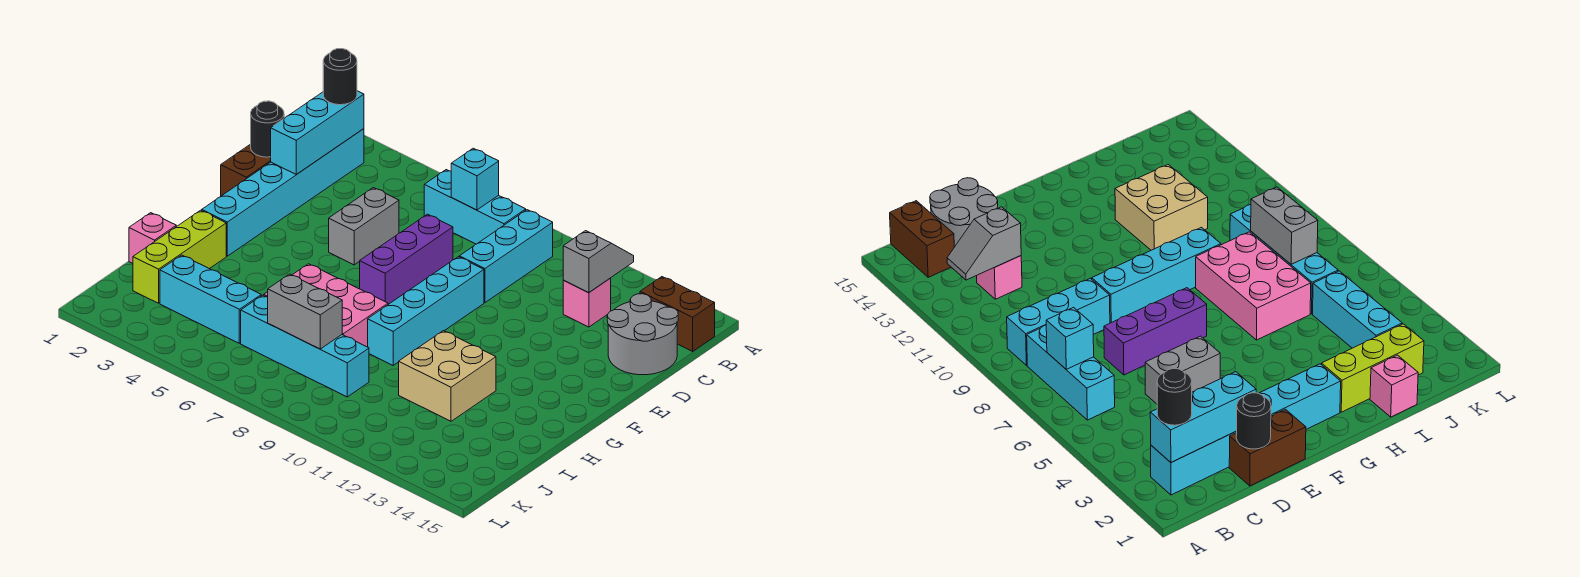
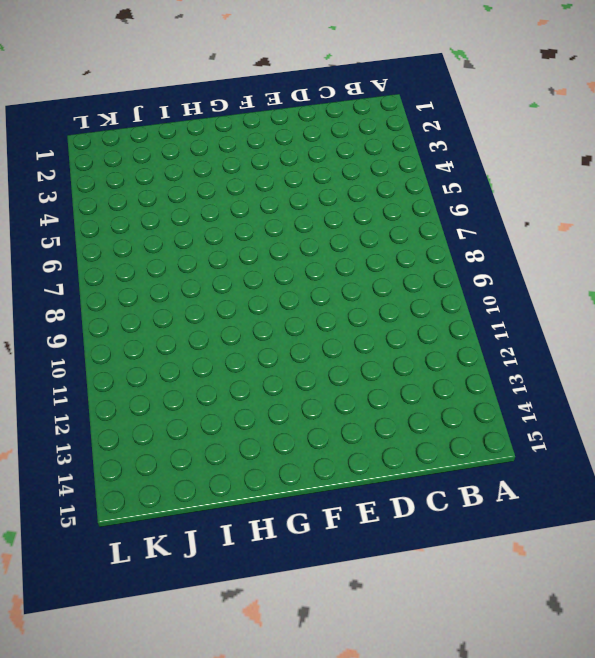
none -> cyan brick B2:G2 level 1
none -> cyan brick B6:B8 level 1
none -> cyan brick B9:D9 level 1

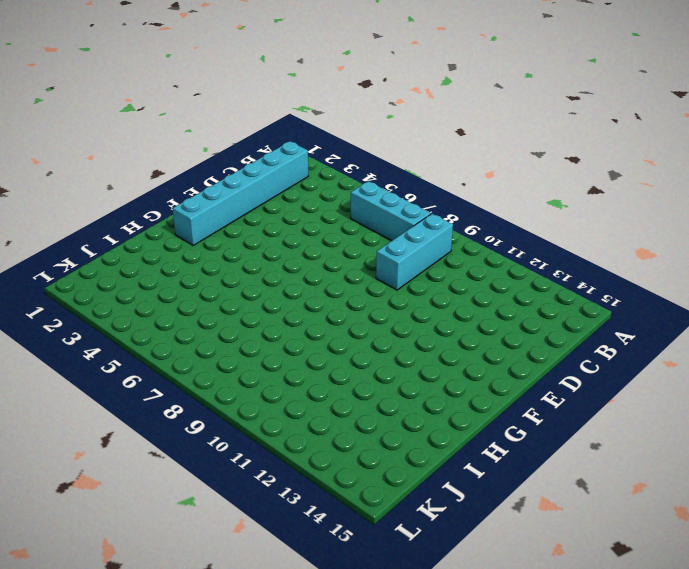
none -> brown brick B14:B15 level 1
none -> pink brick C12 level 1
none -> grey round brick C14:D15 level 1

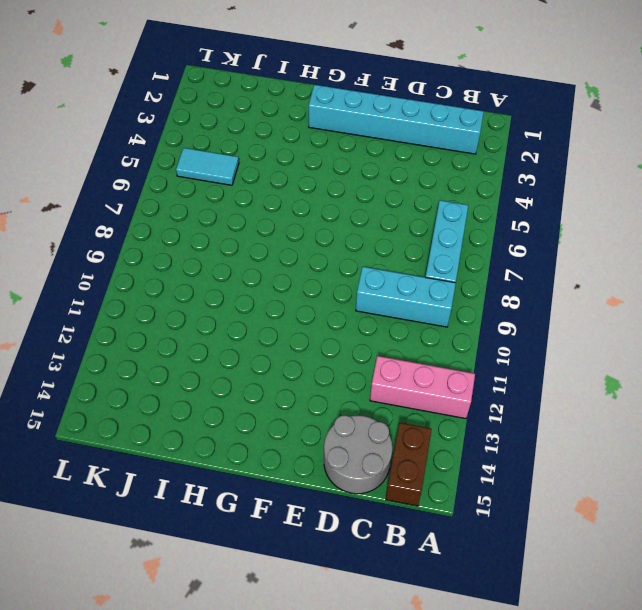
pink brick A12:C12 level 1 -> pink brick C12 level 1
cyan tile J5:K5 level 1 -> cyan brick J3:J5 level 1
none -> brown brick D1:E1 level 1
none -> grey brick D5:E5 level 1
none -> purple brick D7:F7 level 1

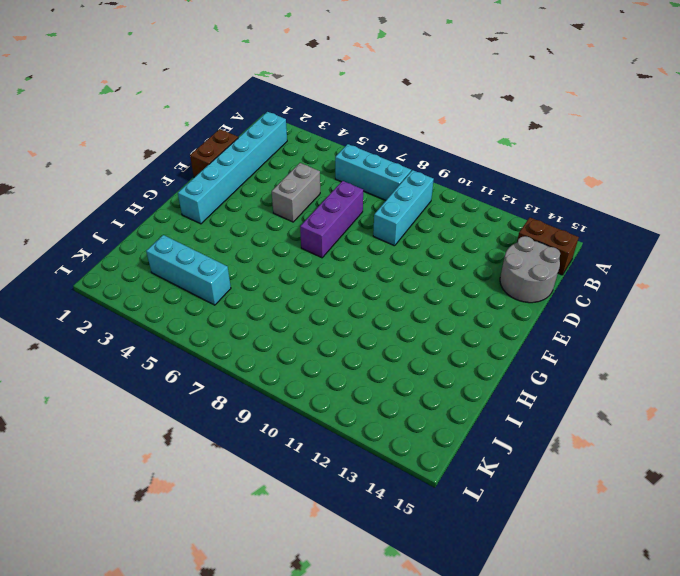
none -> pink brick C12 level 1
none -> cyan brick E9:H9 level 1
none -> lime brick H2:J2 level 1

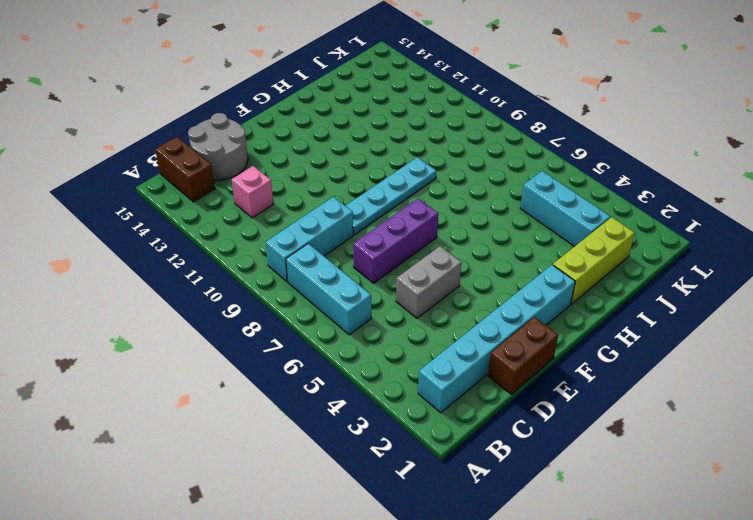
cyan plate E9:H9 level 1 -> cyan brick E9:H9 level 1
none -> pink brick H6:I8 level 1
none -> tan brick H11:I12 level 1
none -> pink brick I1 level 1

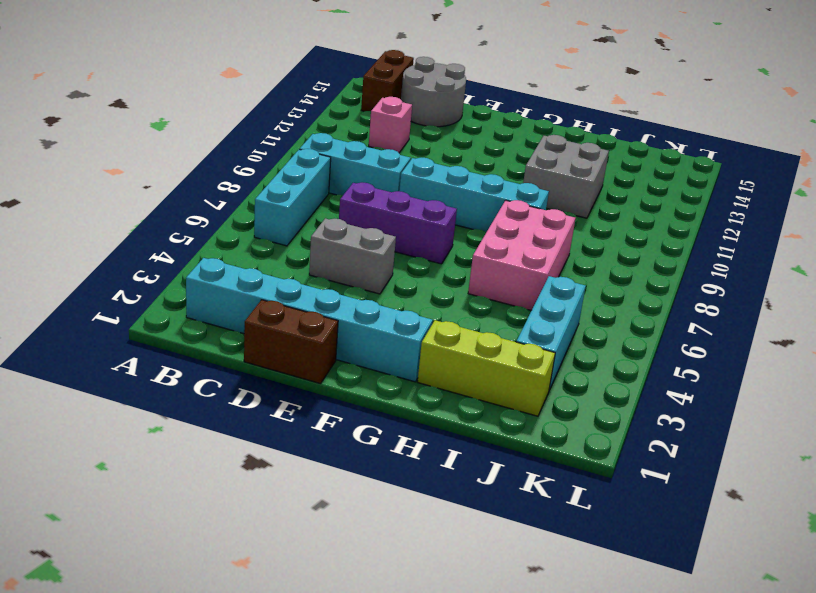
grey brick H11:I12 level 1 -> tan brick H11:I12 level 1
none -> pink brick I1 level 1
none -> cyan brick J6:J9 level 1
none -> cyan brick B2:D2 level 2

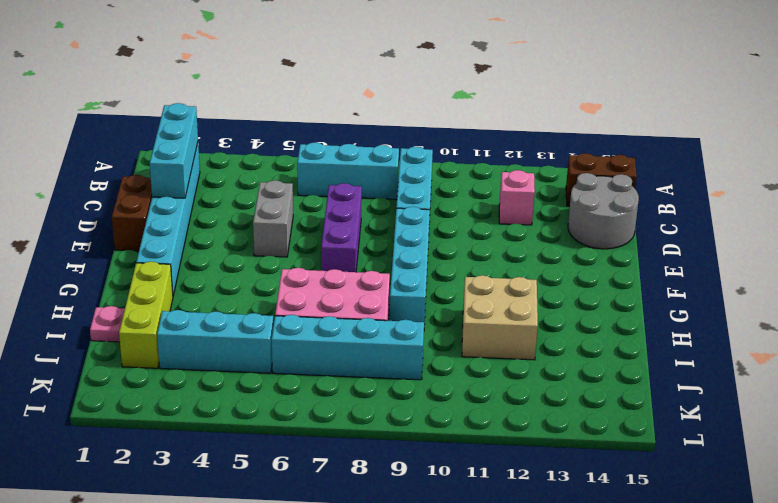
pink plate I1 level 1 -> pink brick I1 level 1
none -> cyan brick B7 level 2
none -> grey slope B12:C12 level 2 top C
none -> black round brick D1 level 2

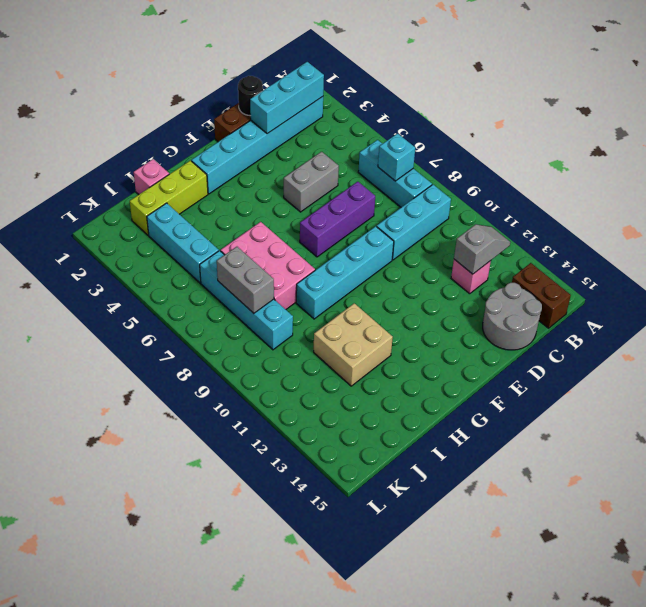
none -> black round brick B2 level 3

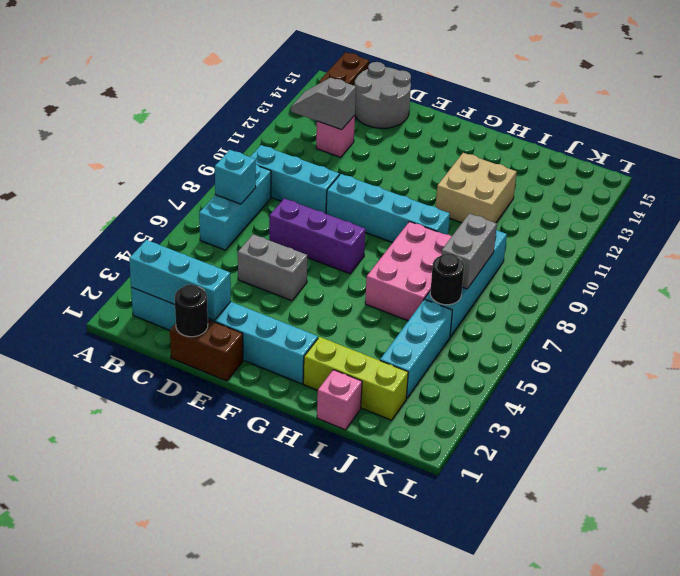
black round brick J6 level 2 -> black round brick B2 level 3

